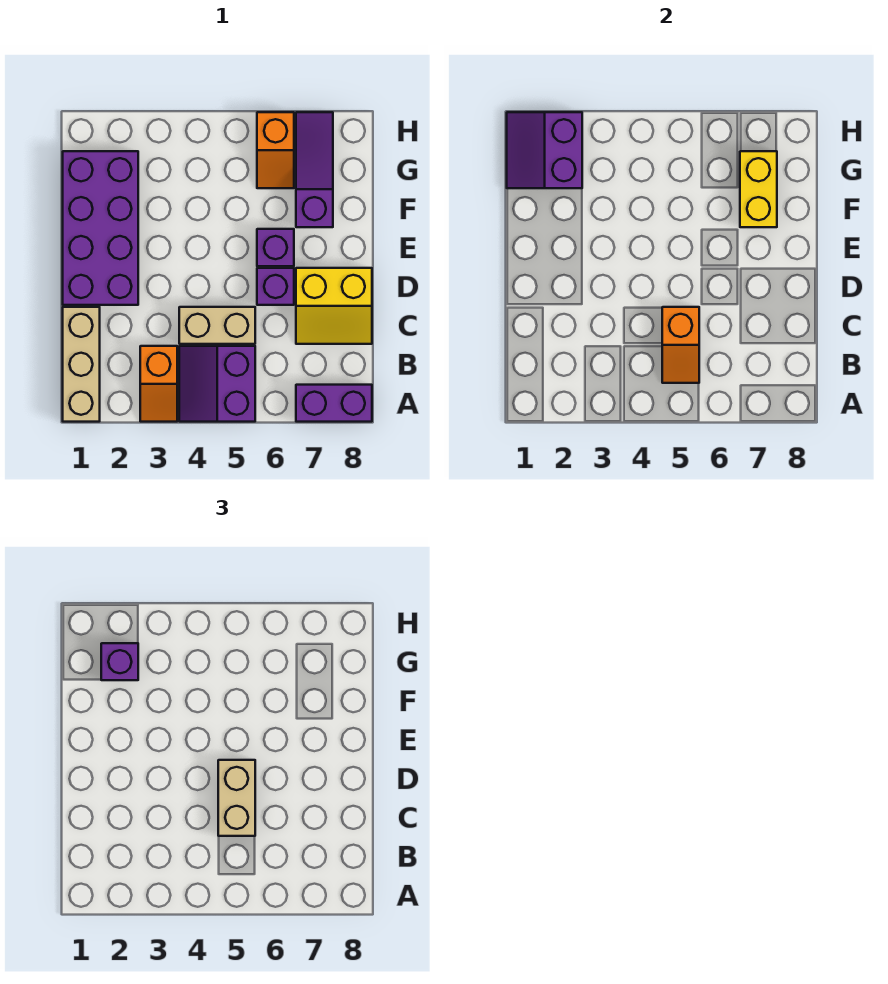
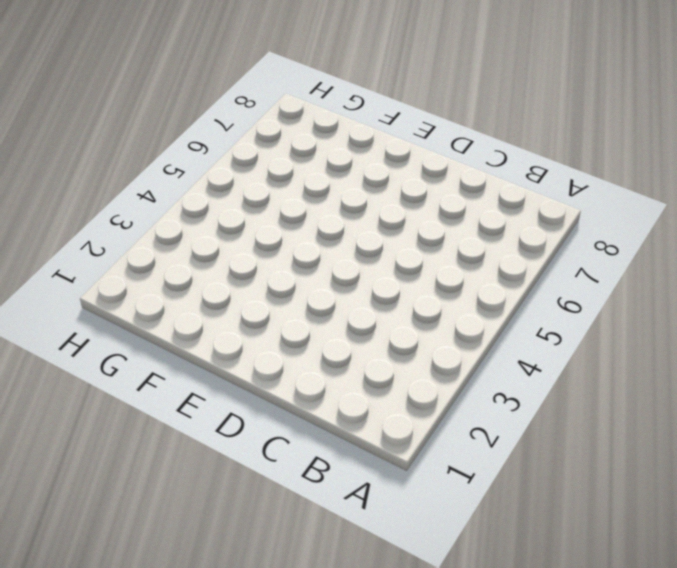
none -> tan brick A1:C1 level 1
none -> orange slope A3:B3 level 1 top B
none -> purple slope A4:B5 level 1 top 5

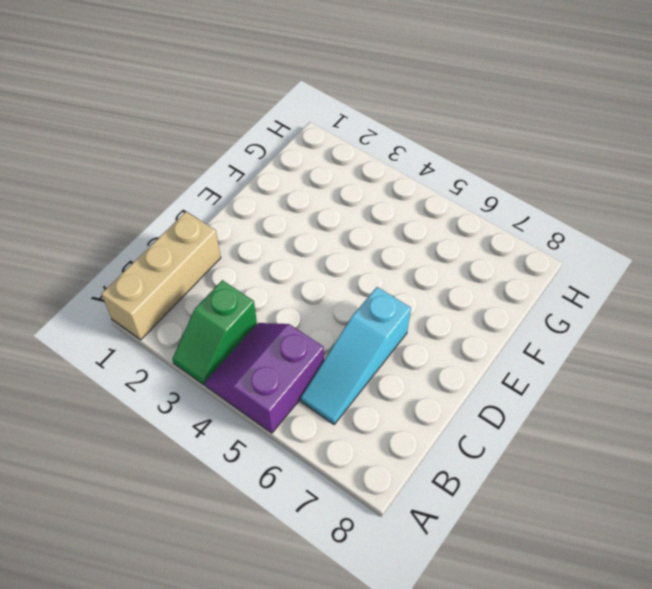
green slope A3:B3 level 1 top B -> orange slope A3:B3 level 1 top B
cyan slope B6:D6 level 1 top D -> purple brick D6 level 1
none -> purple brick A7:A8 level 1
none -> tan brick C4:C5 level 1
none -> yellow slope C7:D8 level 1 top D

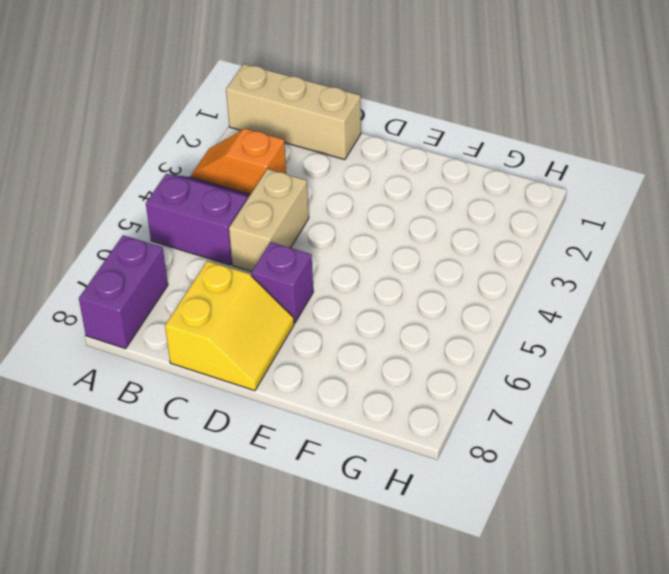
yellow slope C7:D8 level 1 top C -> yellow slope C7:D8 level 1 top D
none -> purple brick D1:G2 level 1
none -> purple brick E6 level 1
none -> purple slope F7:H7 level 1 top F

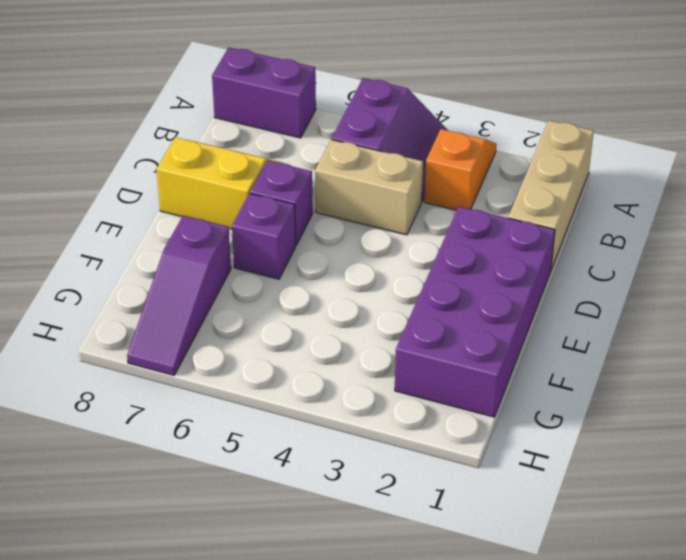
none -> orange slope G6:H6 level 1 top H
none -> orange slope B5:C5 level 2 top C
none -> yellow brick F7:G7 level 2

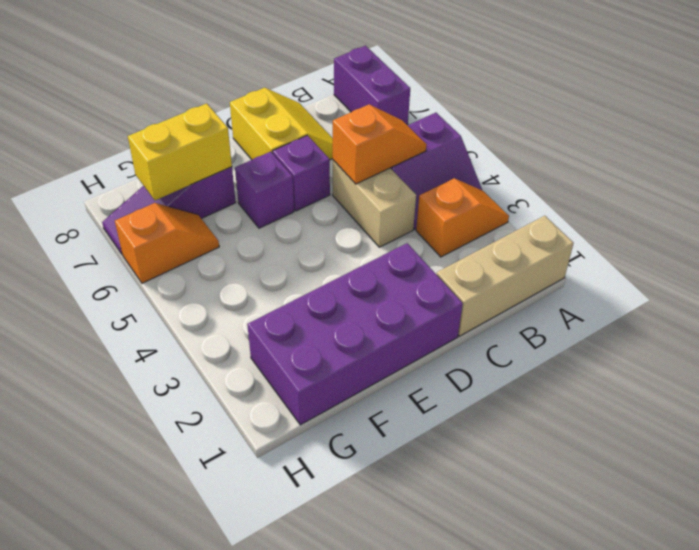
none -> purple slope G1:H2 level 2 top 2
none -> tan brick C5:D5 level 3
none -> purple brick G2 level 3

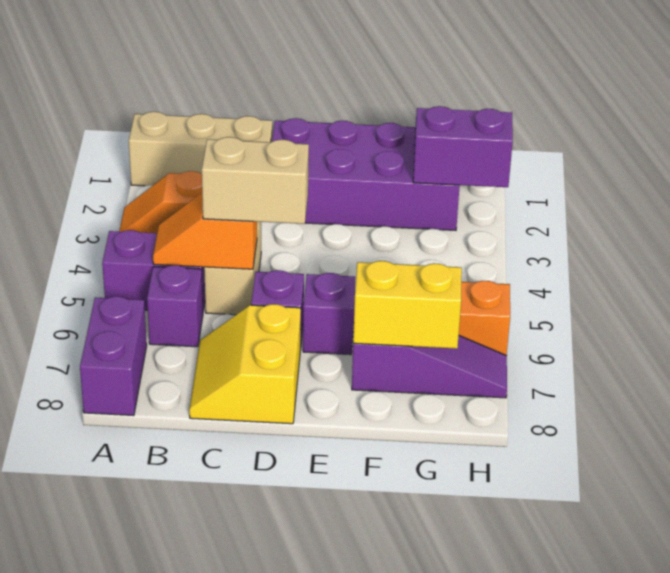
purple brick B6 level 1 -> purple brick G2 level 3

